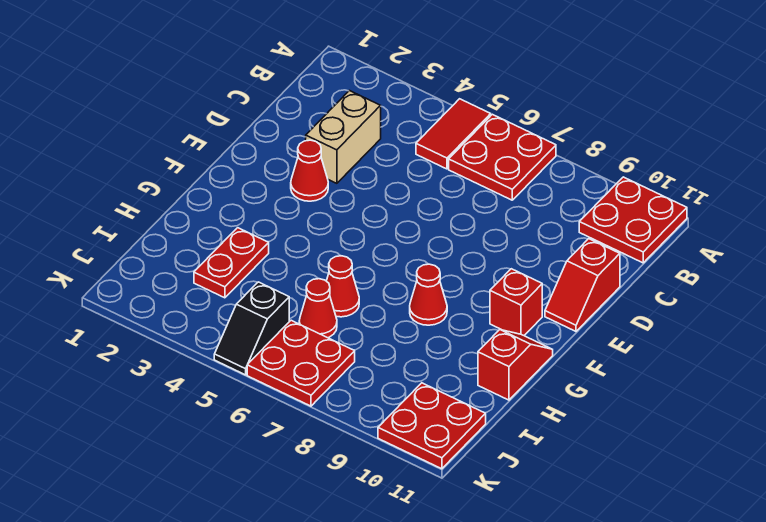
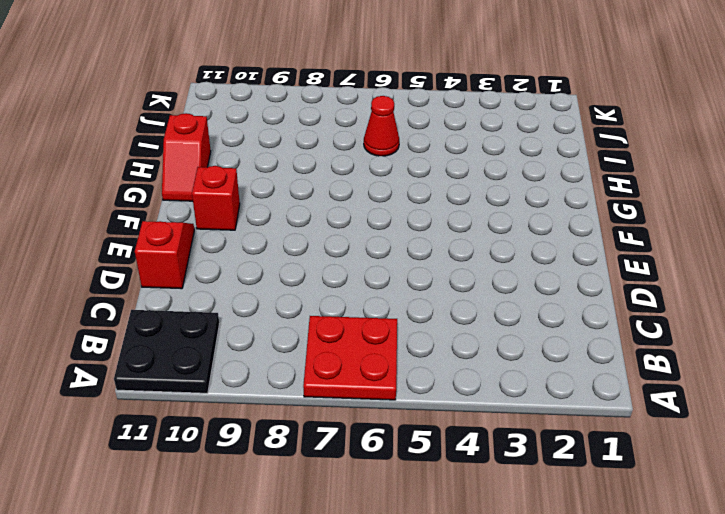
black plate A10:B11 level 1 -> red plate A10:B11 level 1
none -> red tile A5:B5 level 1
none -> tan brick C3:D3 level 1
none -> red cone E3 level 1

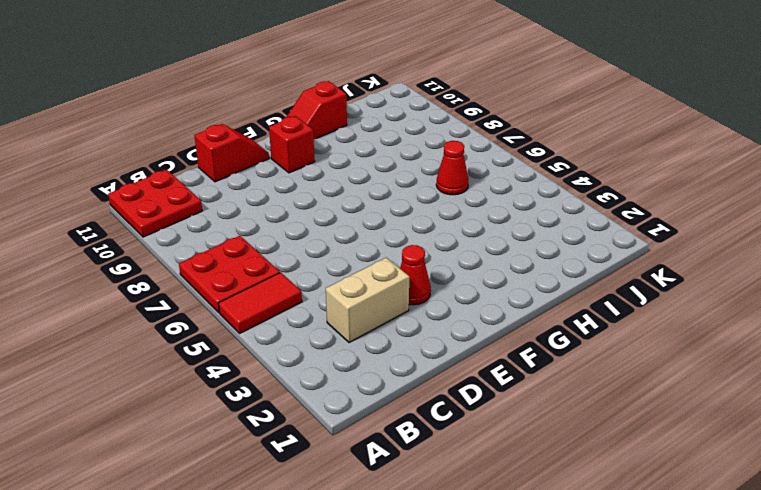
none -> red cone G8 level 1
none -> red plate H3:I3 level 1
none -> red cone H6 level 1

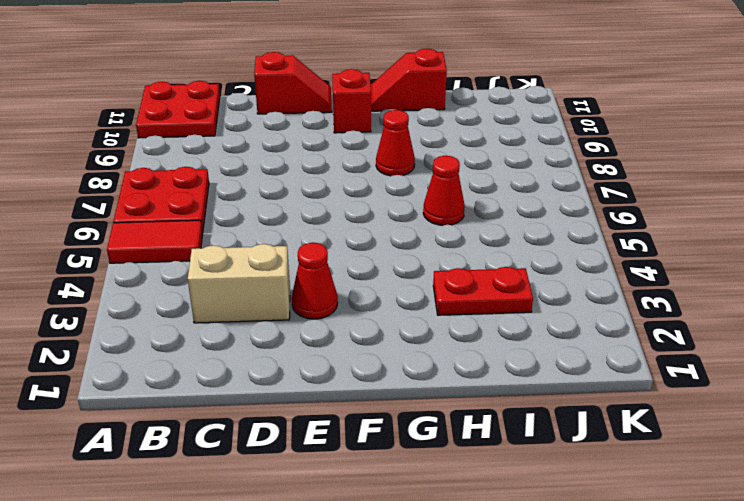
none -> red cone I6 level 1
none -> black slope J5:K5 level 1 top J
none -> red plate J6:K7 level 1

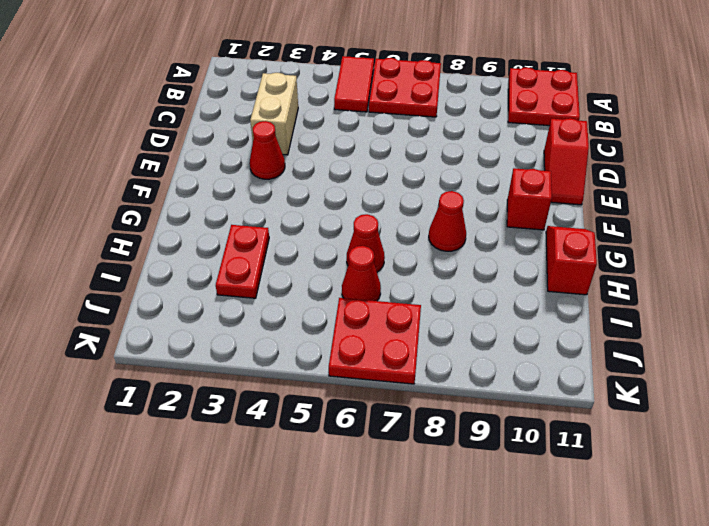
none -> black slope J5:K5 level 1 top J
none -> red plate J10:K11 level 1

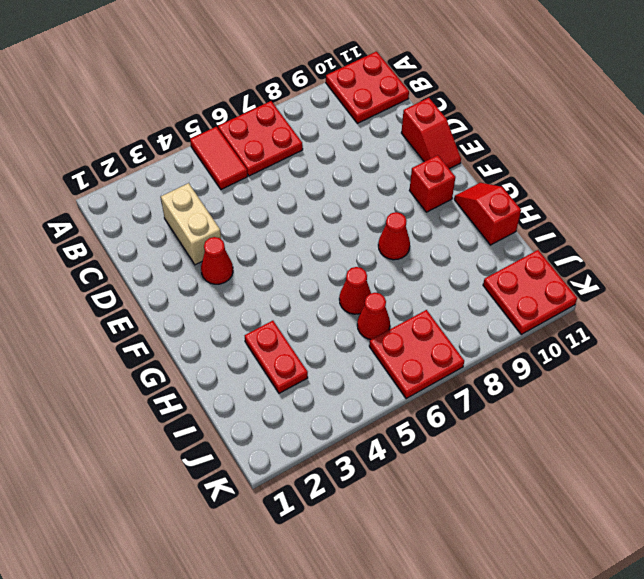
none -> black slope J5:K5 level 1 top J

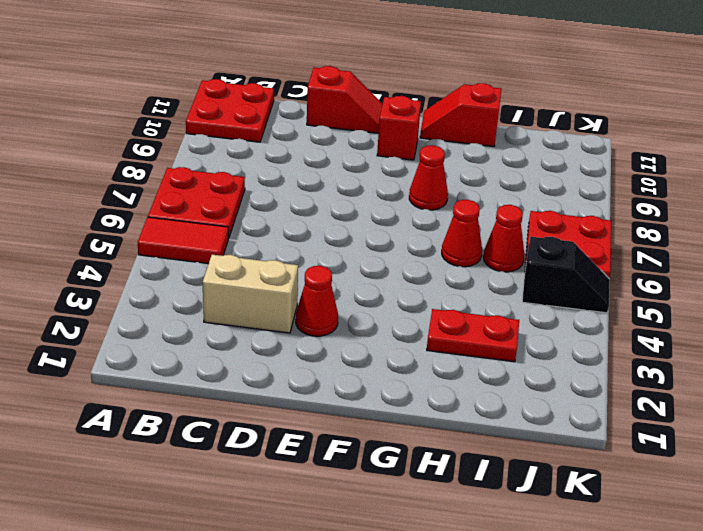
none -> red plate J10:K11 level 1

